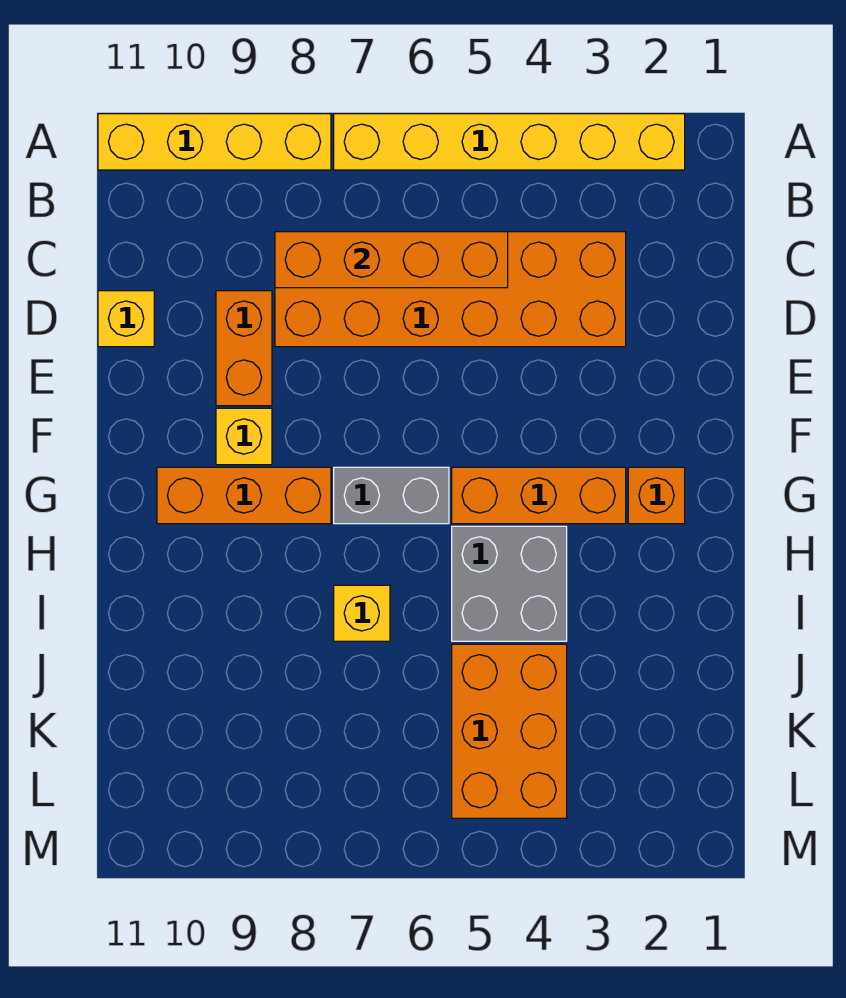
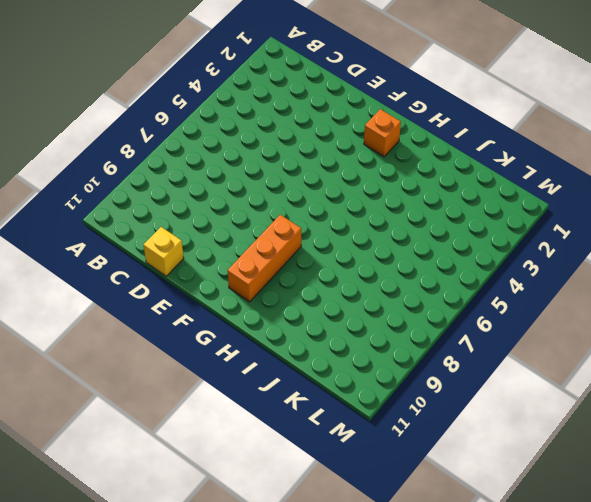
none -> yellow brick A2:A7 level 1
none -> yellow brick A8:A11 level 1
none -> orange brick C3:D8 level 1

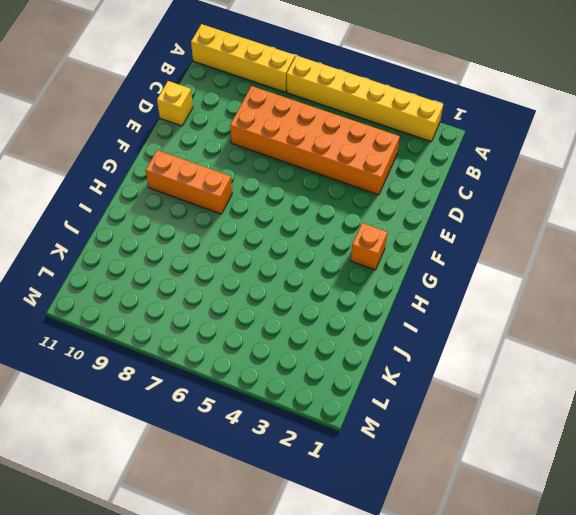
none -> orange brick D9:E9 level 1
none -> yellow brick F9 level 1
none -> orange brick G3:G5 level 1

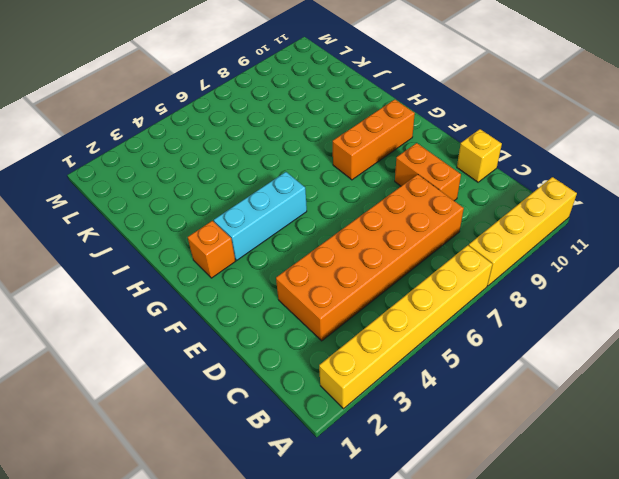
cyan brick G3:G5 level 1 -> orange brick G3:G5 level 1
none -> yellow brick F9 level 1
none -> grey brick G6:G7 level 1
none -> grey brick H4:I5 level 1

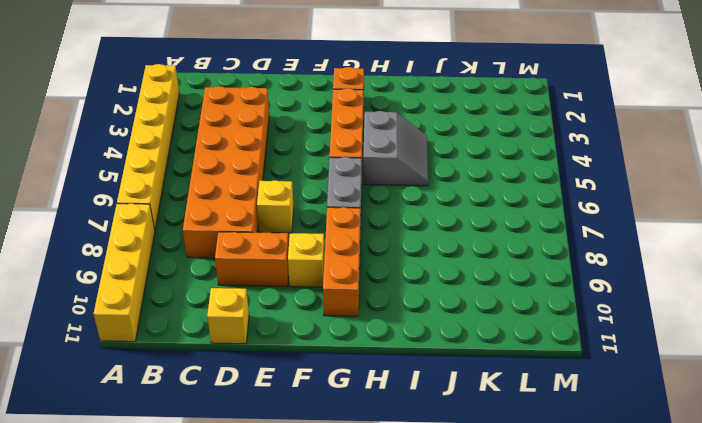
yellow brick E7 level 1 -> yellow brick I7 level 1
grey slope H4:I5 level 1 top H -> grey brick H4:I5 level 1
none -> orange brick J4:L5 level 1
none -> orange brick C5:C8 level 2

